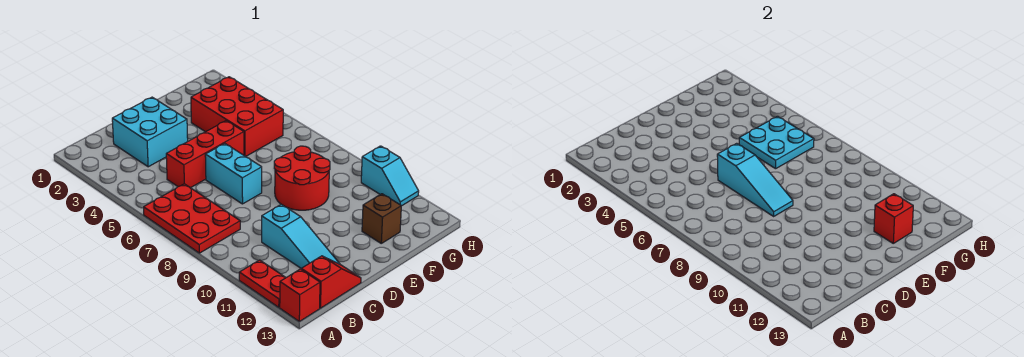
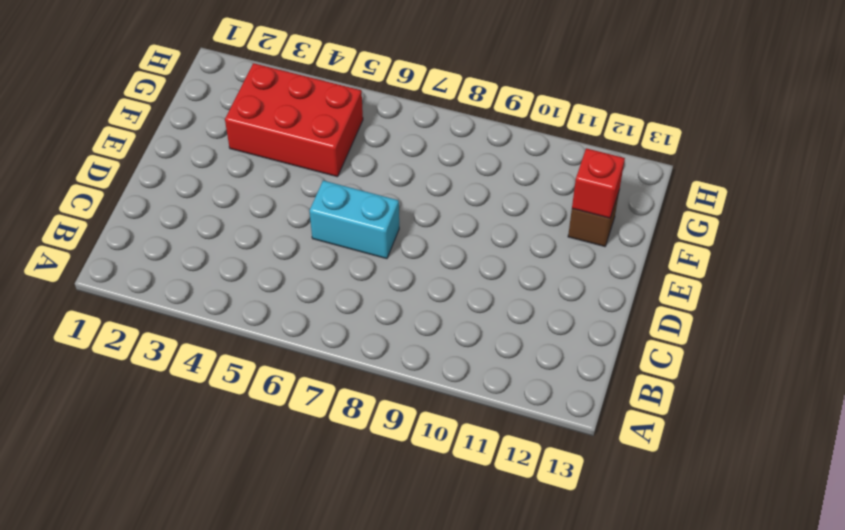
none -> red plate A6:B8 level 1
none -> red plate A11:A12 level 1
none -> red brick A13 level 1

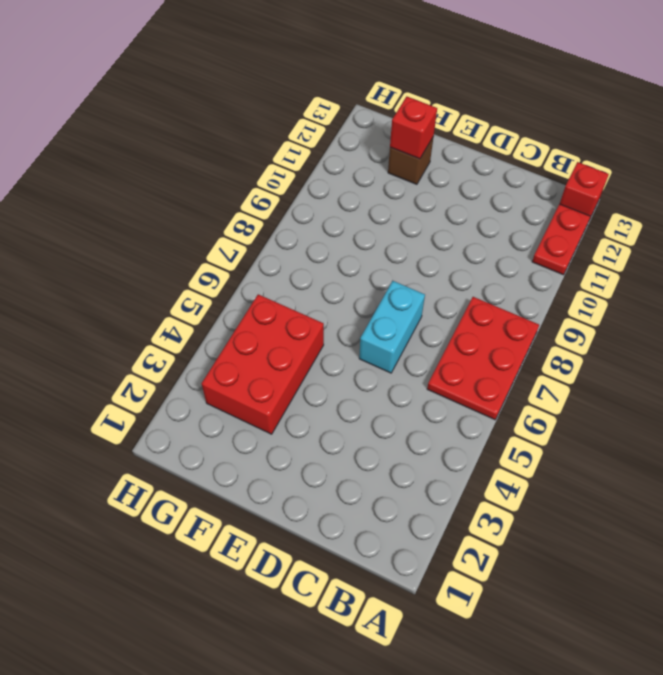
none -> red slope B13:C13 level 1 top B
none -> cyan brick C2:D3 level 1
none -> red brick C5:E5 level 1

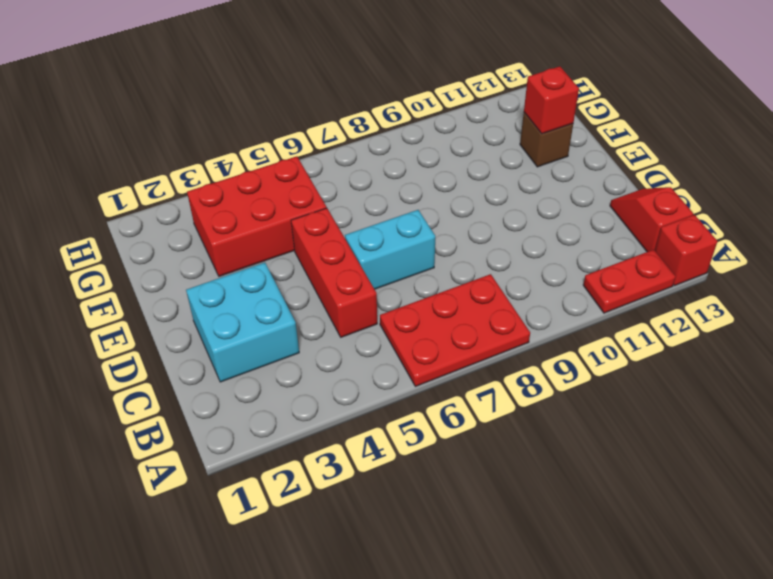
none -> cyan slope C10:C12 level 1 top 10
none -> red round brick E8:F9 level 1
none -> cyan slope H10:H11 level 1 top 10

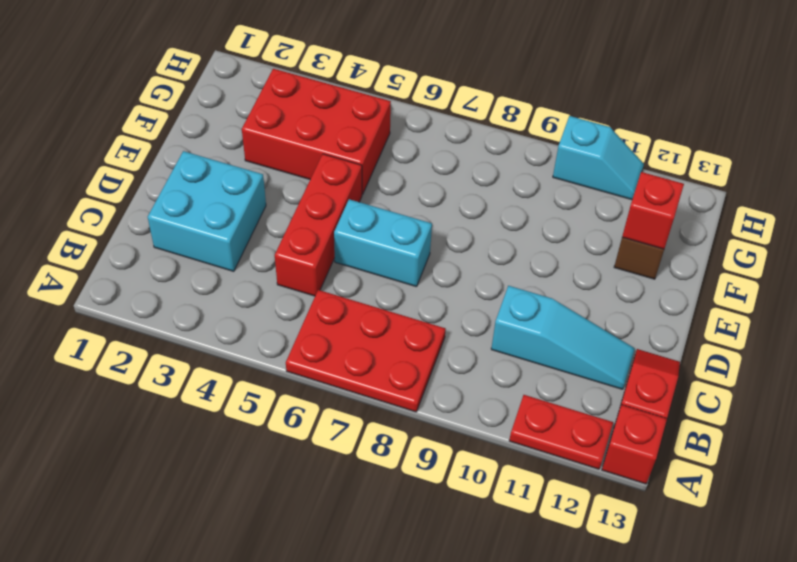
none -> red round brick E8:F9 level 1
none -> cyan slope D6:D8 level 2 top 6
none -> cyan plate F5:G6 level 2

